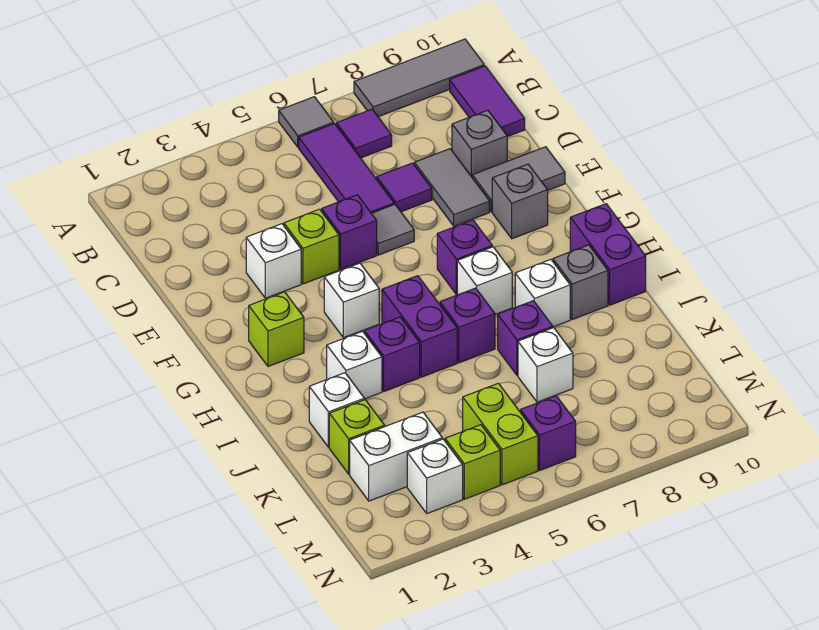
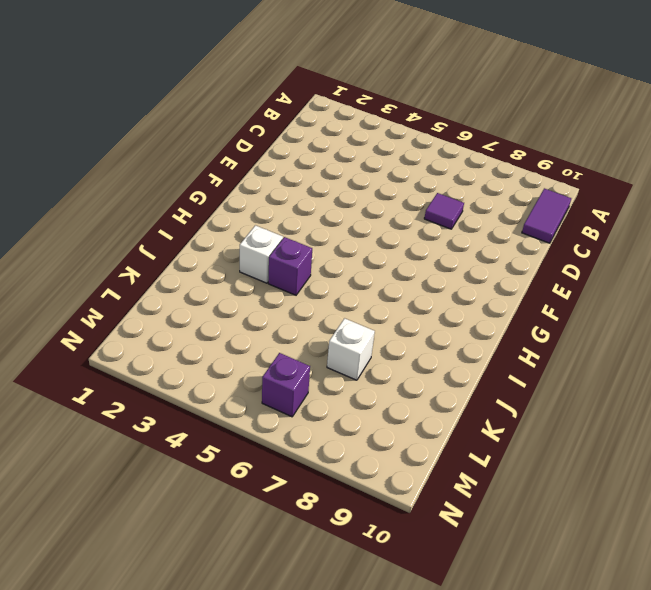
none -> grey tile A6 level 1
none -> grey tile A8:A10 level 1
none -> purple tile B6:D6 level 1
none -> purple tile B7 level 1

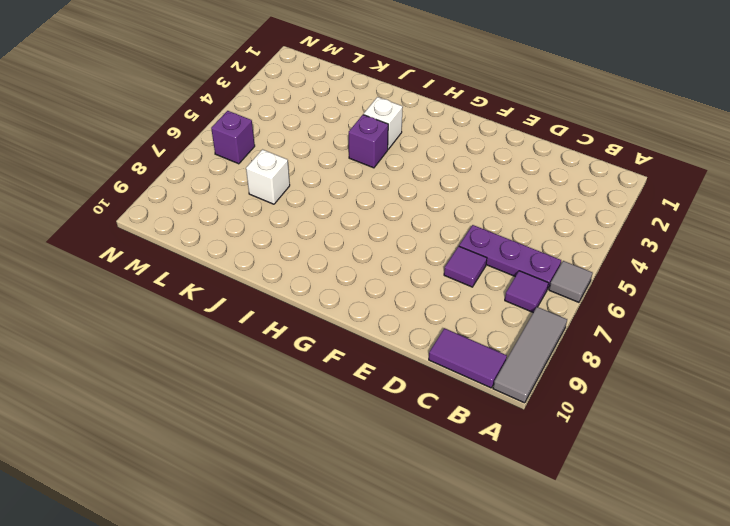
purple plate B6:D6 level 1 -> purple tile B6:D6 level 1
none -> grey tile D8:E8 level 1
none -> grey brick D9 level 1
none -> white brick E3 level 1
none -> lime brick E4 level 1

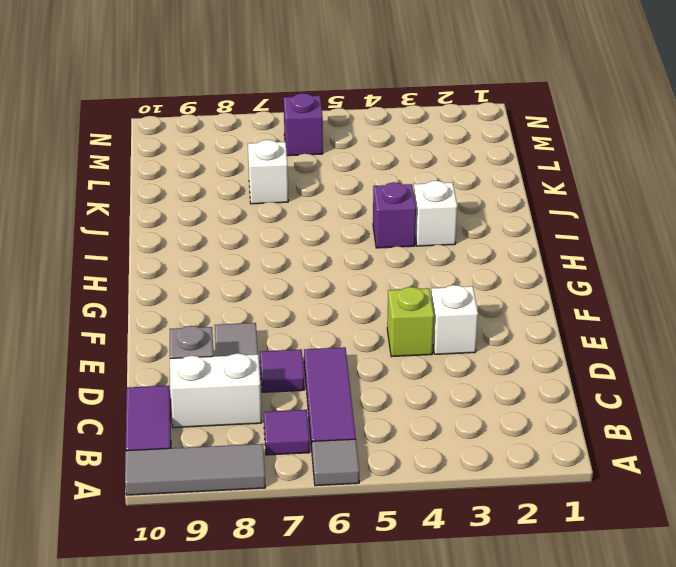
white brick C8:C9 level 1 -> white brick L2:L3 level 1
none -> purple brick E5 level 1
none -> grey tile E6 level 1
none -> grey tile E9:E10 level 1
none -> grey brick F9 level 1

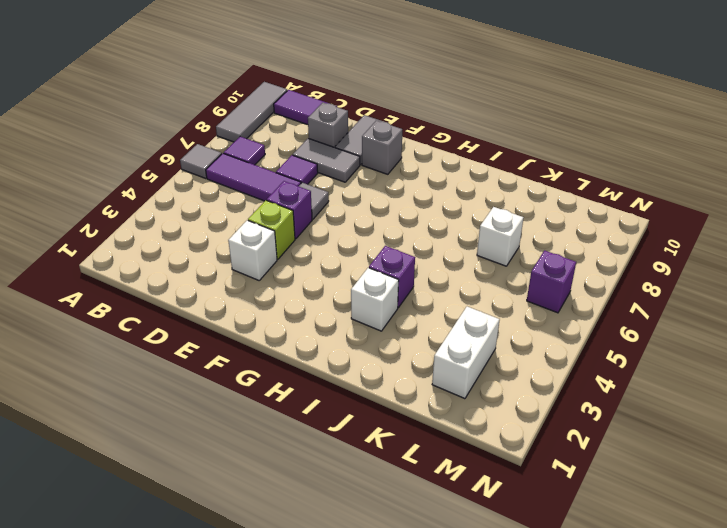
none -> lime brick G2 level 1
none -> white brick G4 level 1
none -> purple brick G7 level 1
none -> purple brick H5:I5 level 1

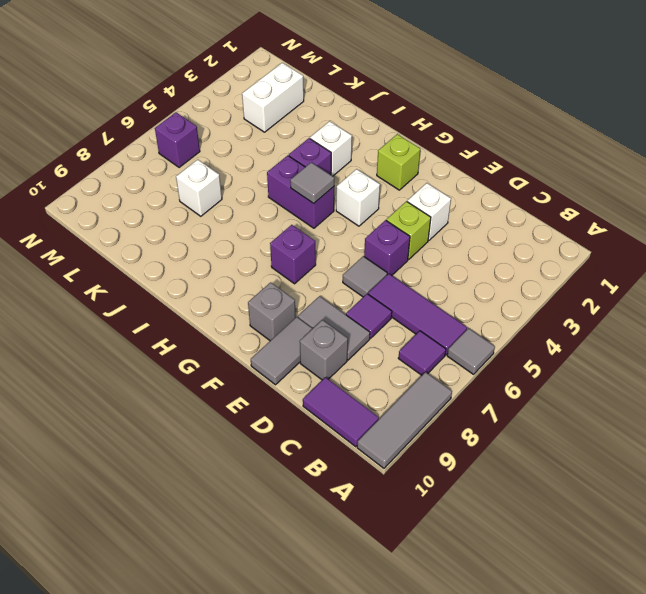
grey tile H5 level 2 -> none
none -> white brick H7 level 1
none -> purple brick H10:I10 level 1
none -> purple brick I6 level 1
none -> white brick I8 level 1

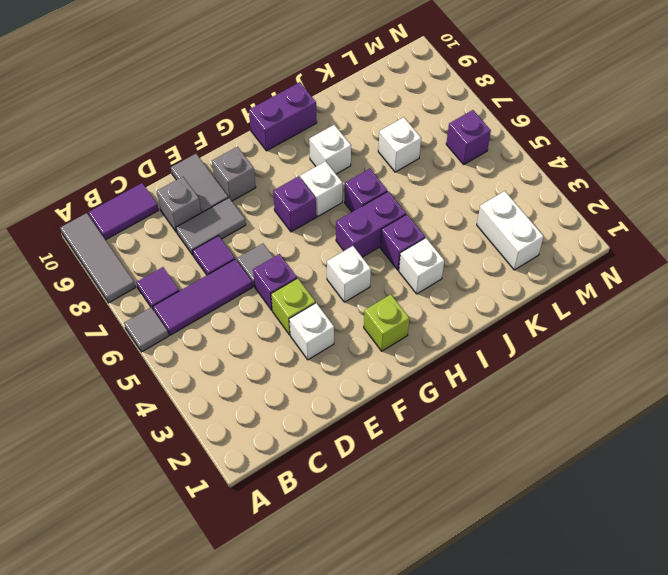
none -> grey brick I9 level 1
none -> white brick J2 level 1
none -> purple brick J7 level 1
none -> lime brick K2 level 1

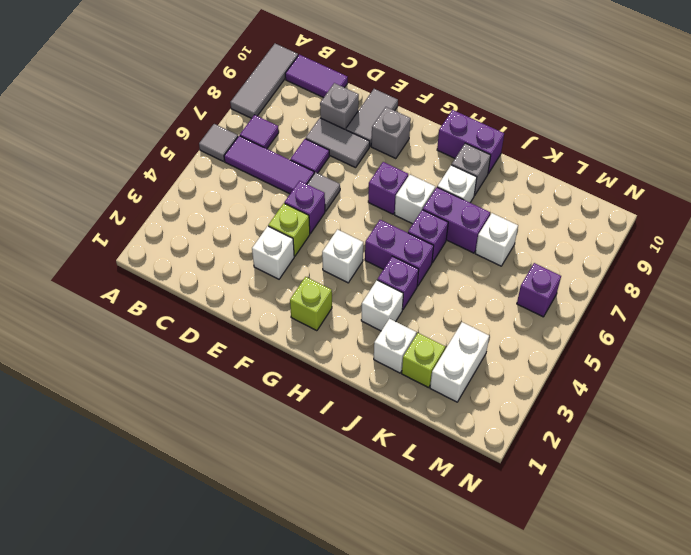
purple brick I7:J7 level 1 -> purple brick J7 level 1
none -> lime brick L5:M5 level 1
none -> white brick M3 level 1
none -> lime brick M4 level 1

